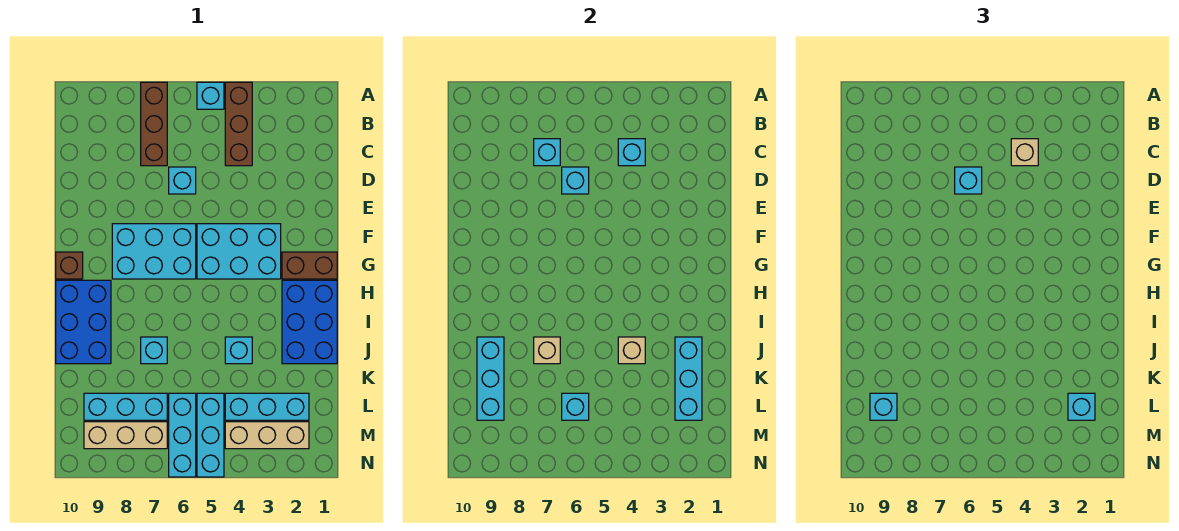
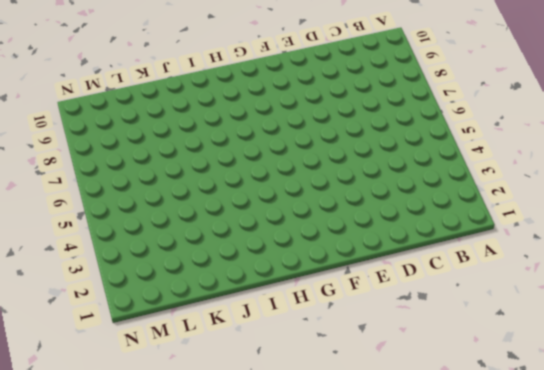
none -> brown brick A4:C4 level 1
none -> cyan brick A5 level 1
none -> brown brick A7:C7 level 1
none -> cyan brick D6 level 1

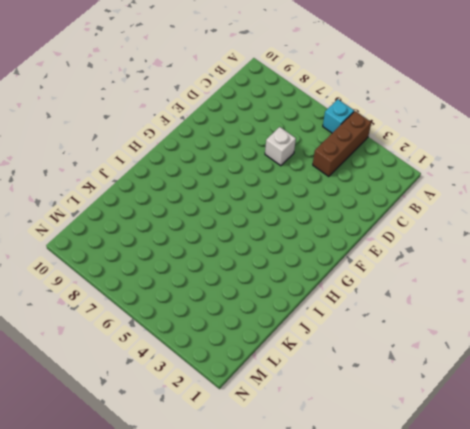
white brick D6 level 1 -> cyan brick D6 level 1
none -> brown brick A7:C7 level 1
none -> cyan brick F3:G5 level 1
none -> cyan brick F6:G8 level 1
none -> brown brick G1:G2 level 1

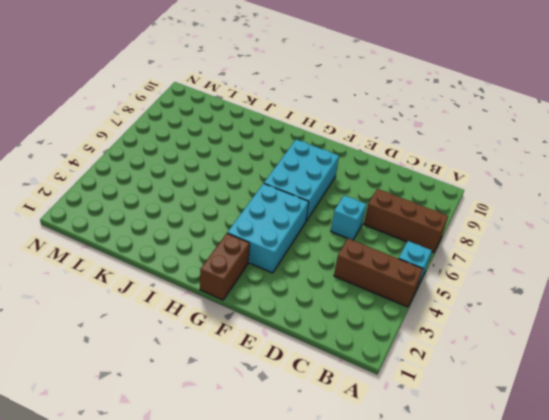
none -> brown brick G10 level 1
none -> blue brick H1:J2 level 1
none -> blue brick H9:J10 level 1
none -> cyan brick J4 level 1

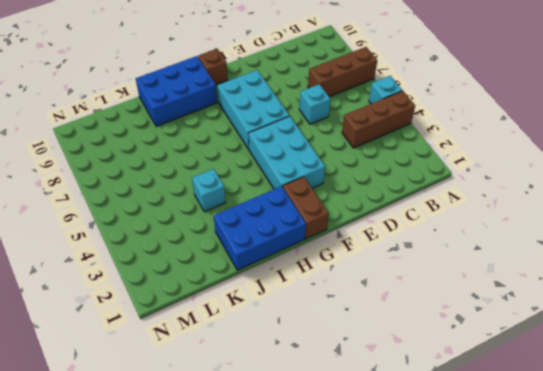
none -> cyan brick J7 level 1
none -> cyan brick L2:L4 level 1
none -> cyan brick L5:N5 level 1
none -> cyan brick L6:N6 level 1

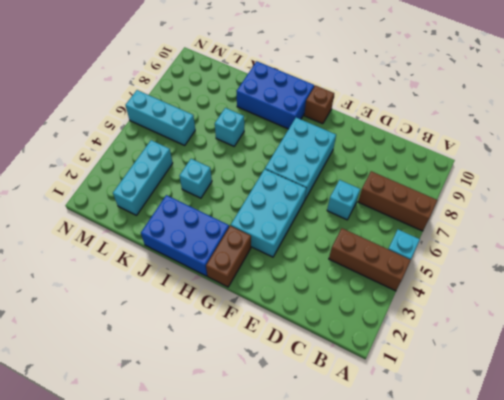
none -> cyan brick L5:N5 level 1
none -> cyan brick L7:L9 level 1
none -> tan brick M2:M4 level 1
none -> tan brick M7:M9 level 1

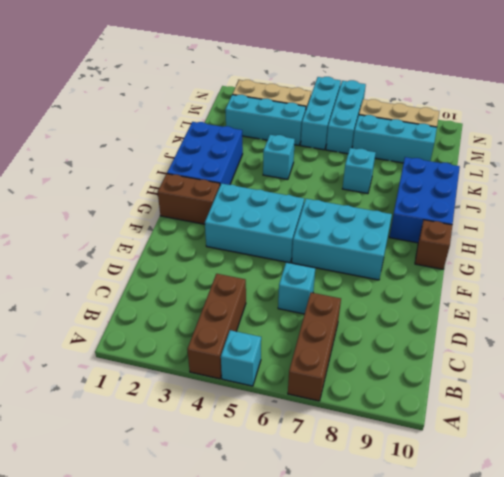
none -> cyan brick C4 level 2
none -> cyan brick C7 level 2
none -> cyan brick D6 level 2
none -> cyan brick J2:L2 level 2

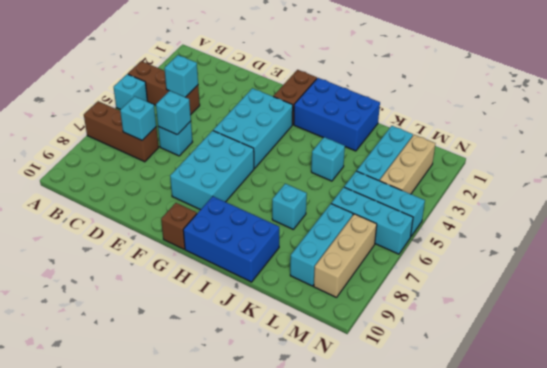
none -> cyan brick J2:L2 level 2
none -> tan brick J4 level 2
none -> tan brick J7 level 2
none -> cyan brick J9:L9 level 2

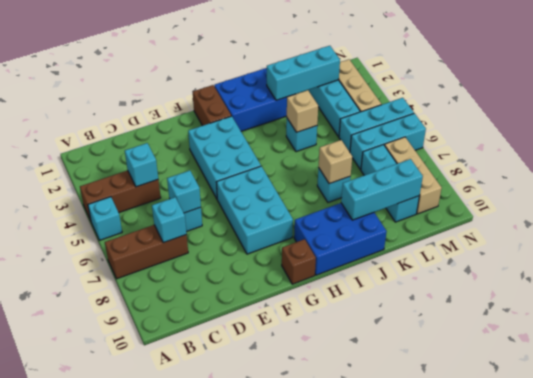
none -> cyan brick L6 level 2
none -> tan brick C4 level 3
none -> cyan brick D6 level 3
none -> cyan brick L2 level 3

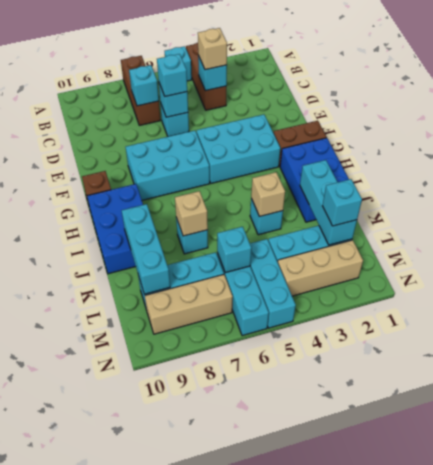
none -> cyan brick L9 level 3

